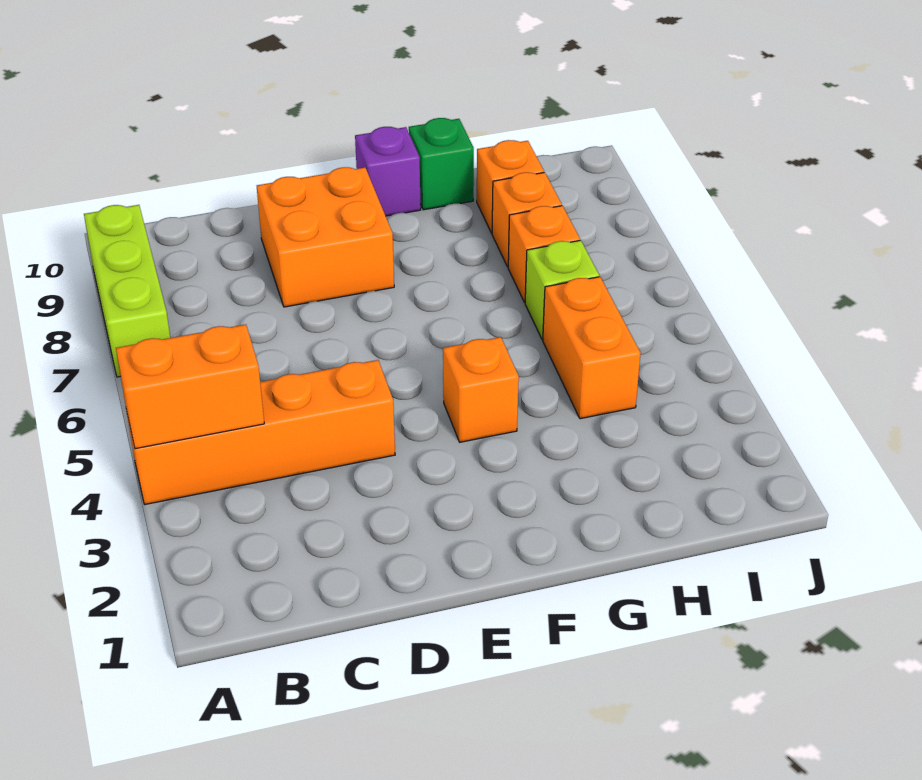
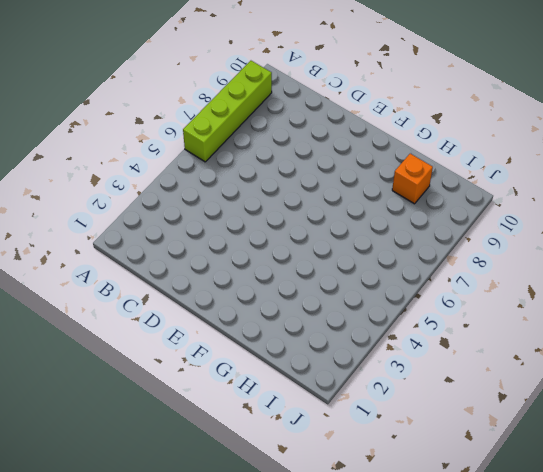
lime brick A6:A9 level 1 -> lime brick A7:A9 level 1
none -> orange brick A4:D4 level 1
none -> orange brick D8:E9 level 1
none -> orange brick F4 level 1

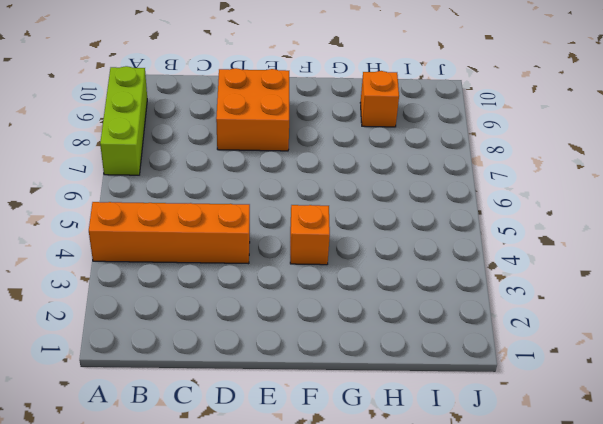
none -> purple brick F10 level 1
none -> green brick G10 level 1
none -> orange brick H4:H5 level 1

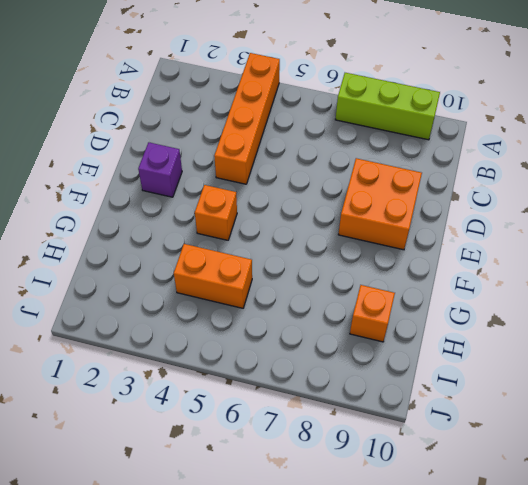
purple brick E2 level 1 -> purple brick F10 level 1
none -> green brick G10 level 1
none -> lime brick H6 level 1
none -> orange brick H7 level 1

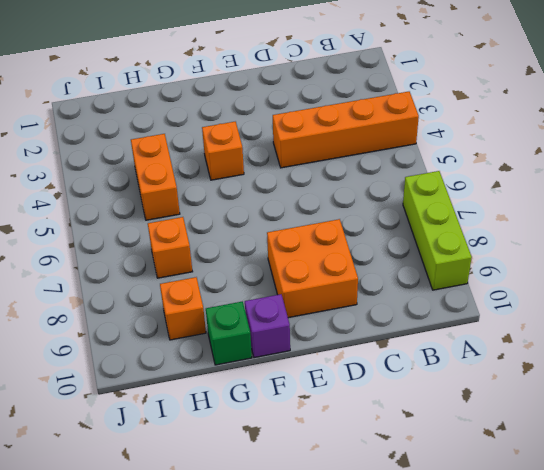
none -> lime brick H6 level 1
none -> orange brick H8 level 1
none -> orange brick A4:B4 level 2

